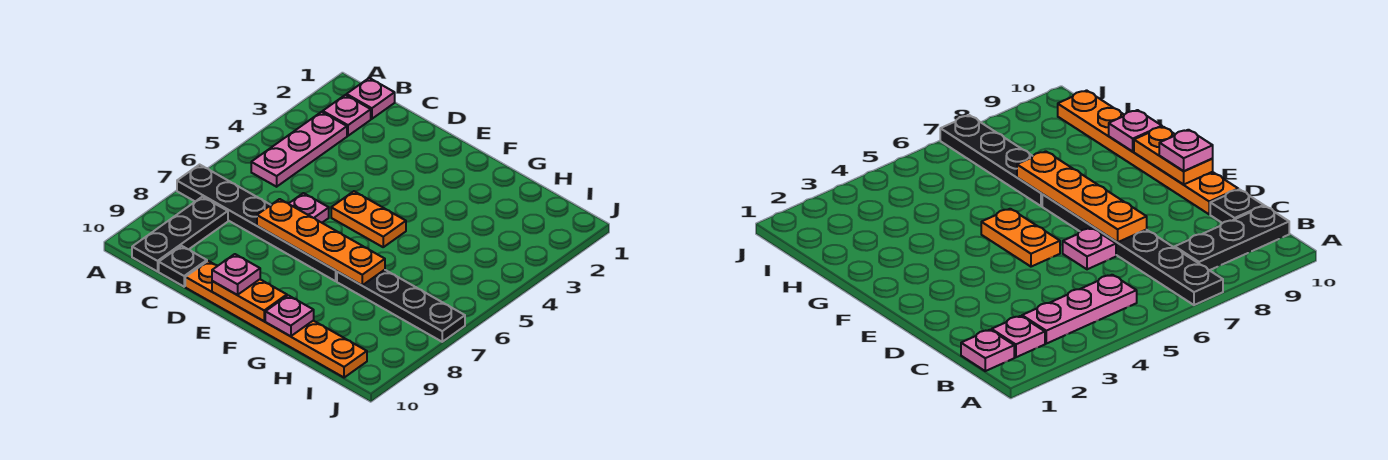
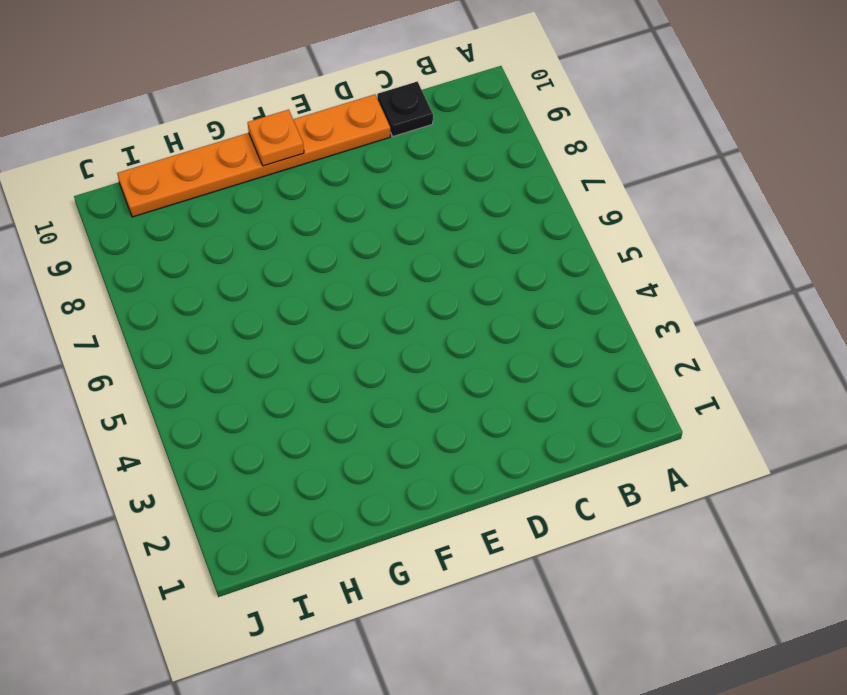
orange plate F10 level 2 -> orange plate E10:F10 level 2
none -> black plate A7:F7 level 1
none -> pink plate B1 level 1
none -> pink plate B2 level 1

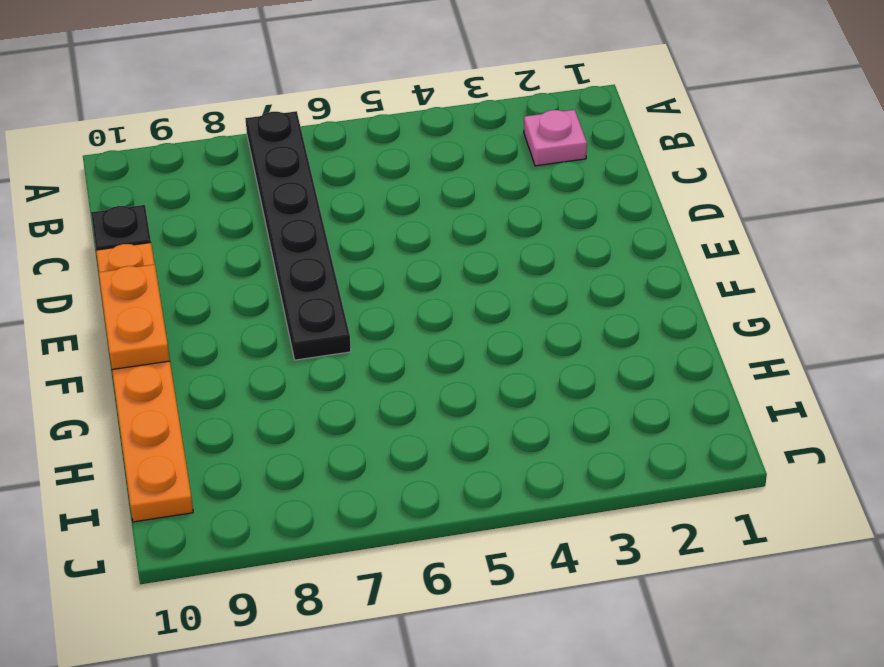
none -> pink plate B1 level 1
none -> pink plate B3:B5 level 1
none -> black plate B8:B10 level 1

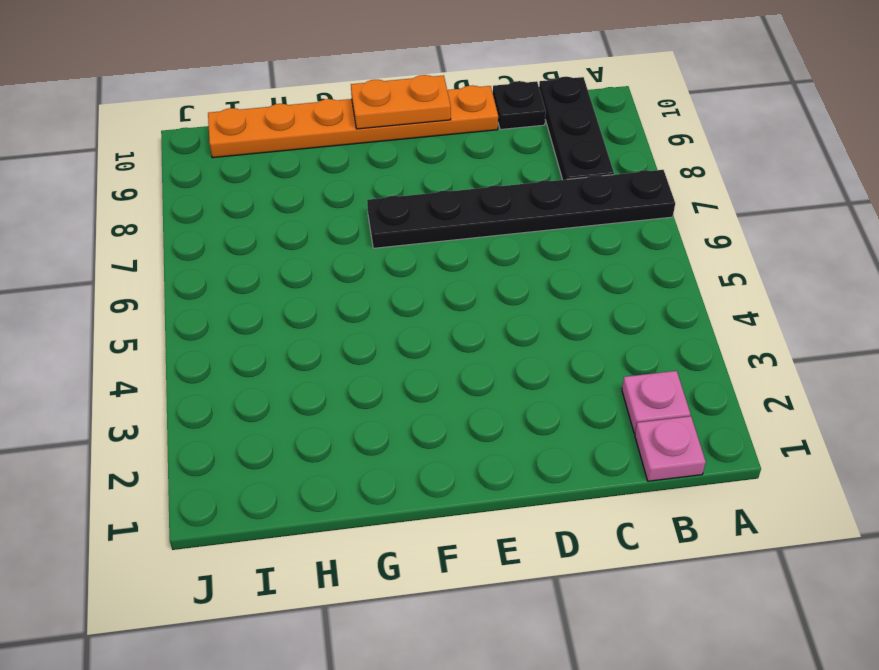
none -> pink plate B3:B5 level 1
none -> pink plate D6 level 1
none -> orange plate E5:F5 level 1

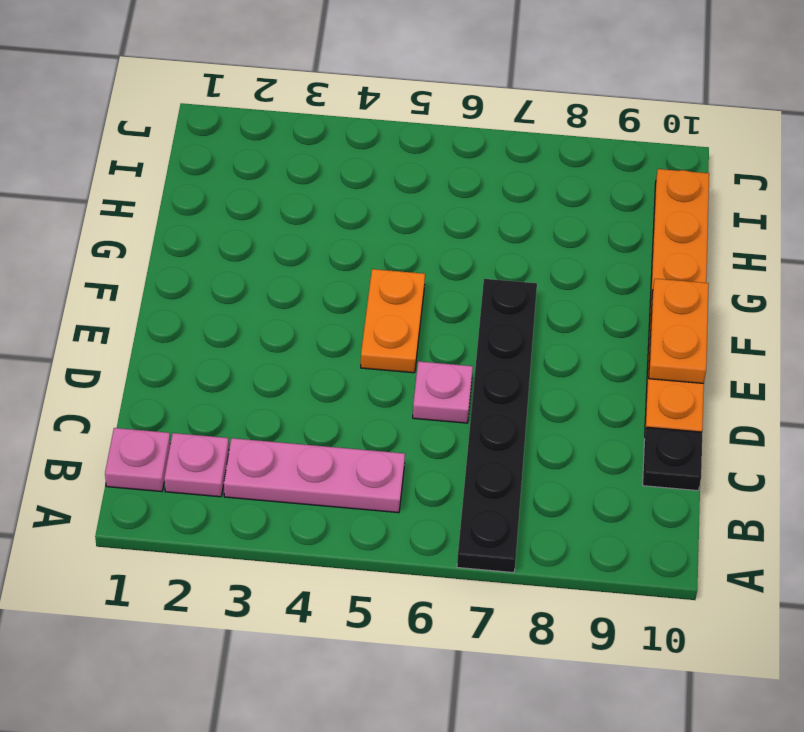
none -> black plate B8:B10 level 1
none -> black plate G7:J7 level 1
none -> orange plate D7:G7 level 2

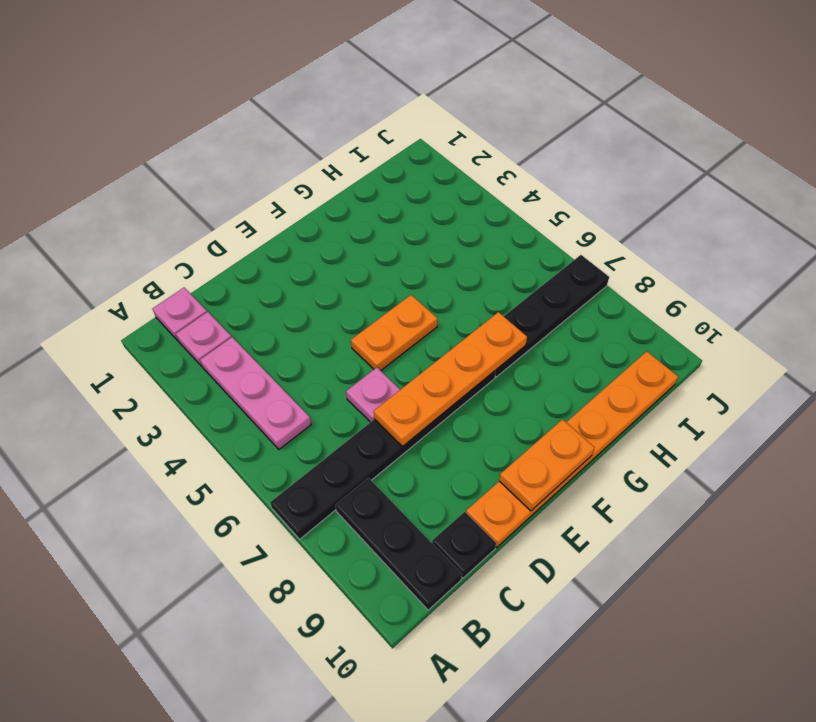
none -> pink plate G10 level 2
none -> pink plate E10 level 3

